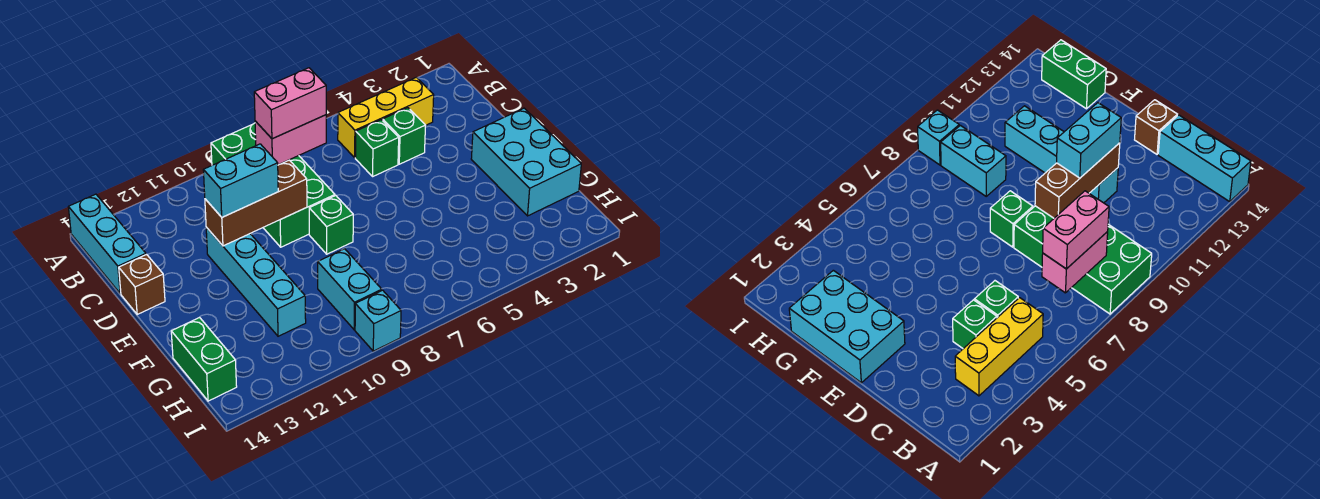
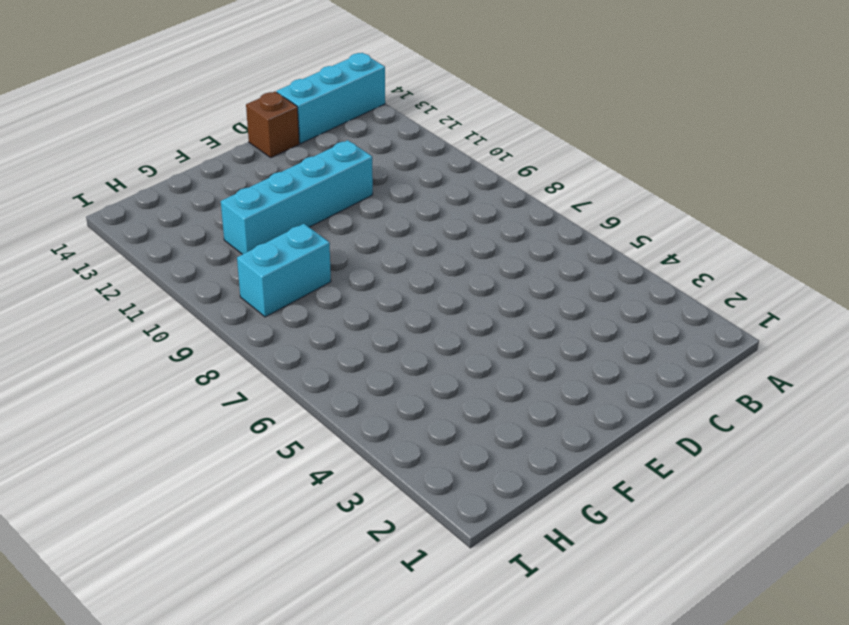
none -> green brick A8:D9 level 1
none -> yellow brick B3:B5 level 1
none -> green brick C4 level 1

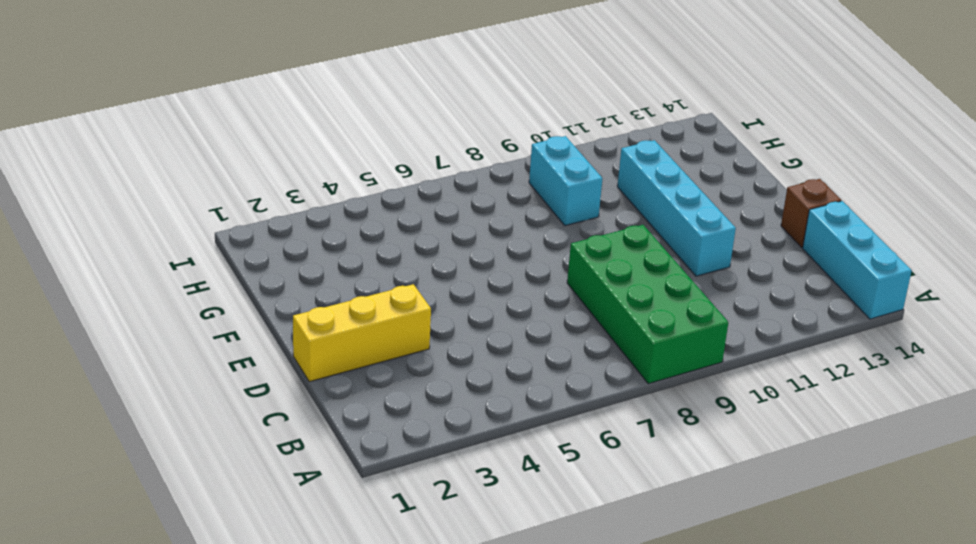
yellow brick D1:D3 level 1 -> yellow brick B3:B5 level 1
none -> green brick C4 level 1
none -> green brick C5 level 1
none -> cyan brick E1:G2 level 1

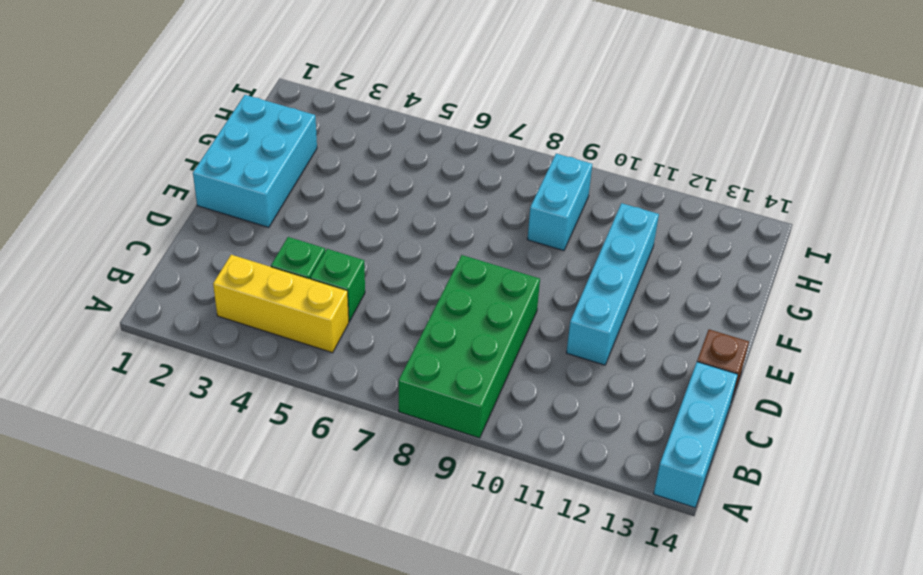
none -> green brick E8 level 1
none -> green brick G14:H14 level 1
none -> cyan brick I9 level 1

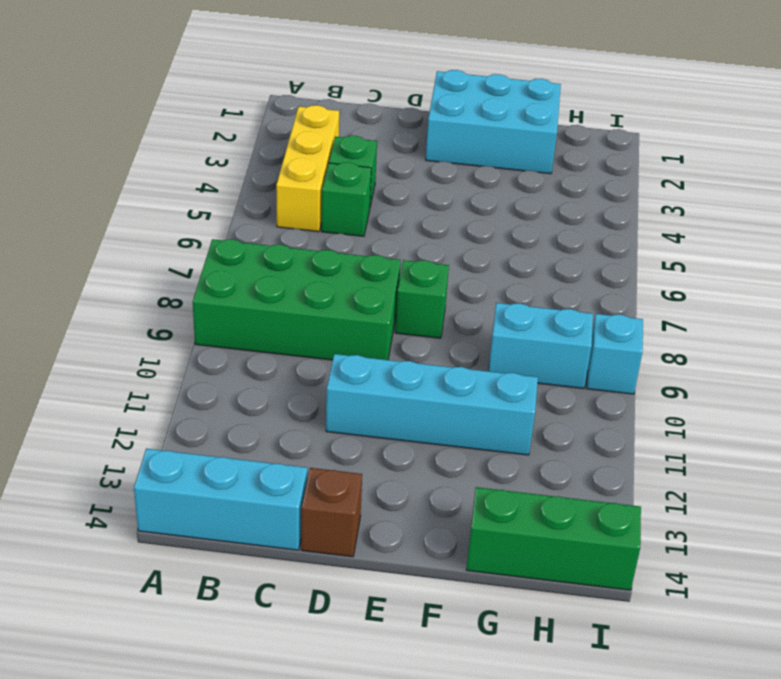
green brick G14:I14 level 1 -> green brick G14:H14 level 1
none -> pink brick B7:B8 level 2
none -> brown brick D9:D11 level 2
none -> pink brick B7:B8 level 3

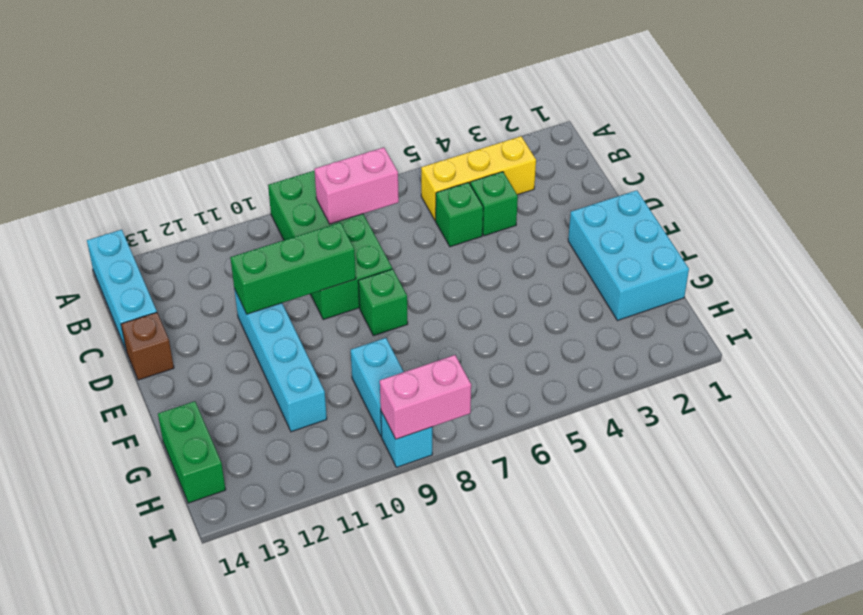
green brick D9:D11 level 2 -> brown brick D9:D11 level 2
pink brick I8:I9 level 2 -> pink brick B7:B8 level 3
none -> cyan brick D10:D11 level 3

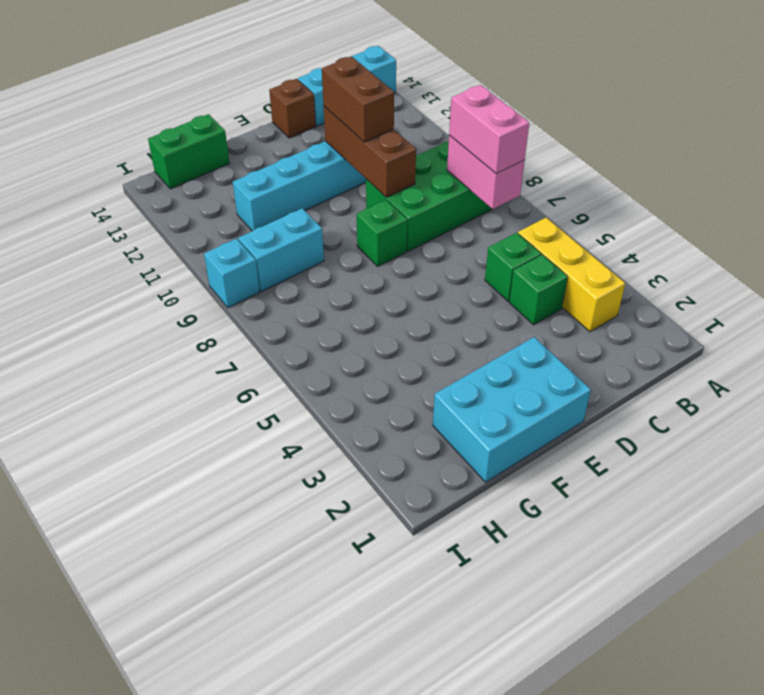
brown brick D10:D11 level 3 -> cyan brick D10:D11 level 3

